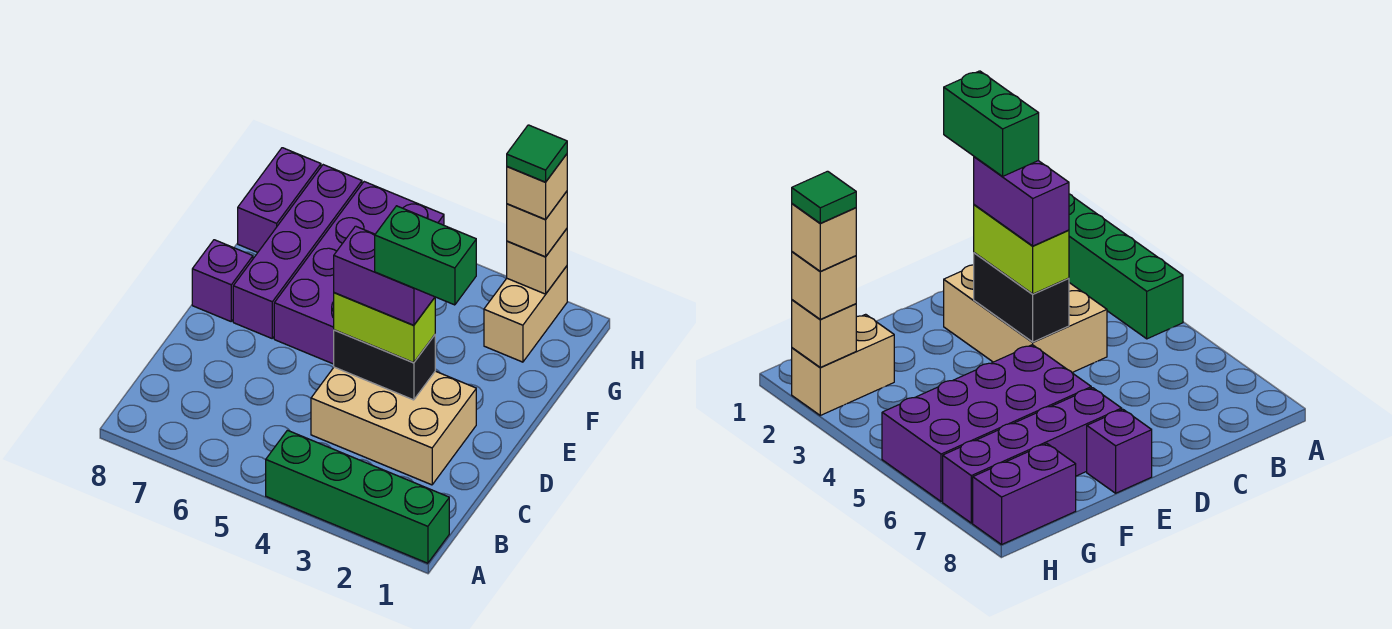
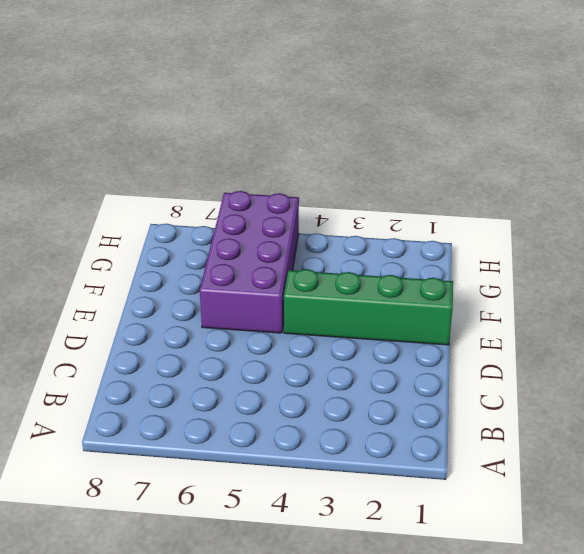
green brick E1:E4 level 1 -> green brick A1:A4 level 1
none -> tan brick C2:D4 level 1
none -> purple brick E7:H7 level 1
none -> purple brick E8 level 1

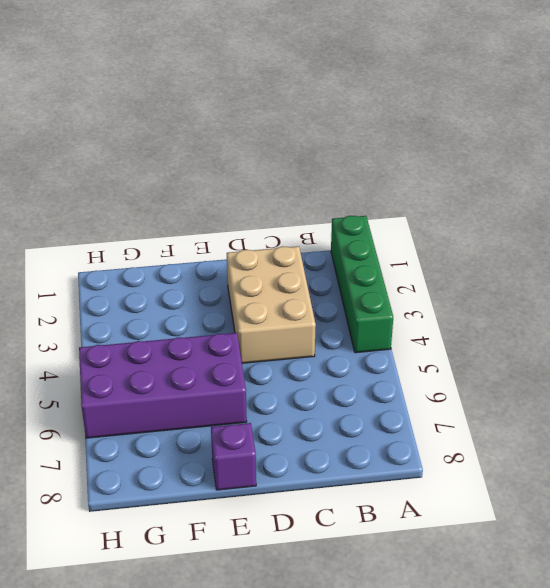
none -> purple brick E7:H7 level 1
none -> tan brick G2:H2 level 1
none -> purple brick G8:H8 level 1

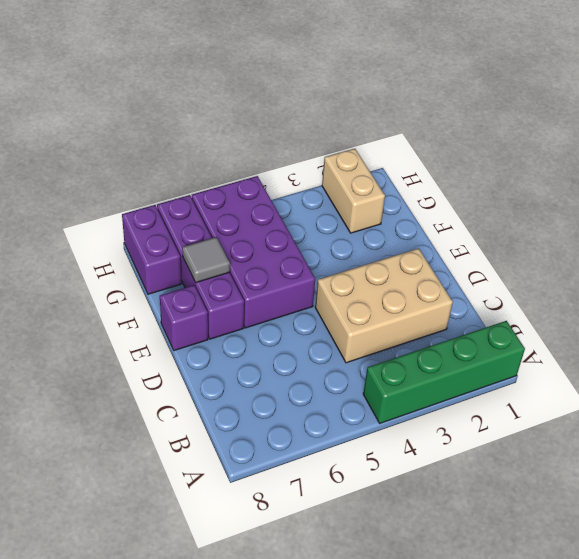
grey tile F7 level 2 -> none
none -> black brick D3:D4 level 2
none -> tan brick H2 level 2
none -> lime brick D3:D4 level 3

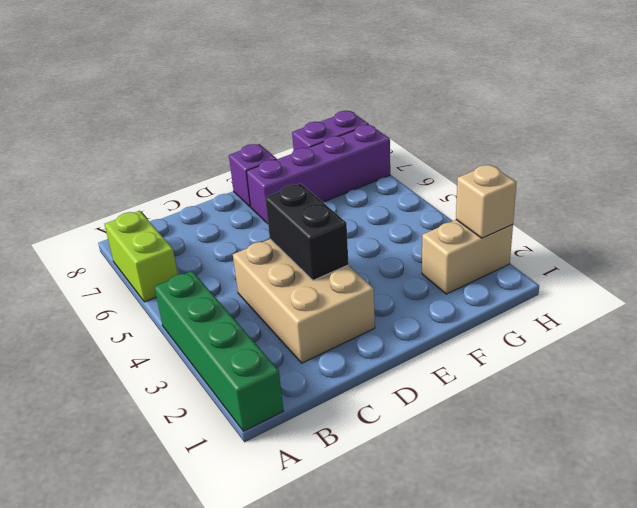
lime brick A6:A7 level 1 -> lime brick D3:D4 level 3
none -> purple brick E5:H6 level 1
none -> tan brick H2 level 3
none -> purple brick D3:D4 level 4

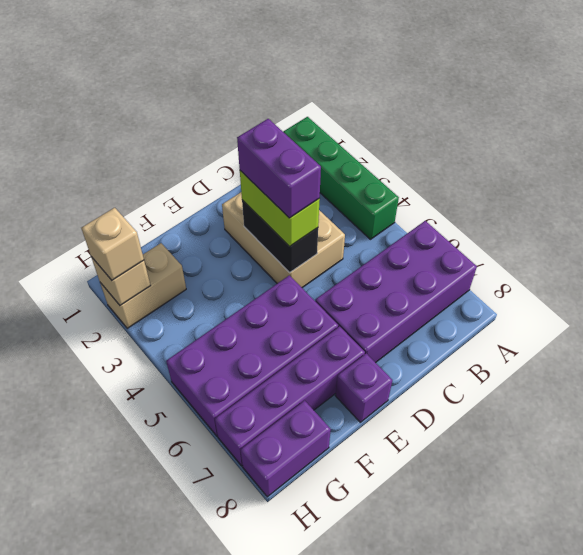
purple brick A6:D7 level 1 -> none
none -> tan brick H2 level 4
none -> green brick D2:D3 level 5
none -> green tile H2 level 5

